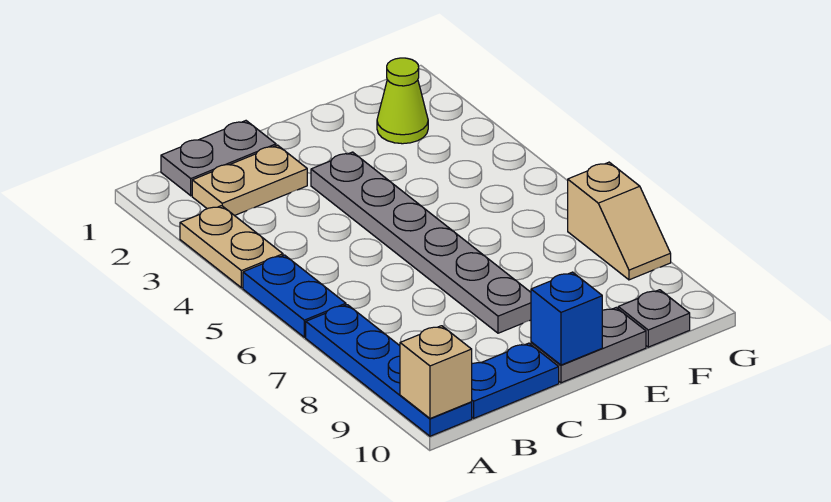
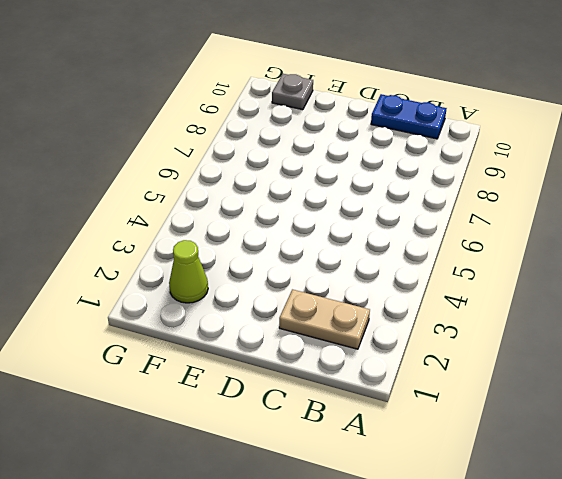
none -> tan plate A3:A4 level 1
none -> blue plate A5:A6 level 1
none -> blue plate A7:A10 level 1

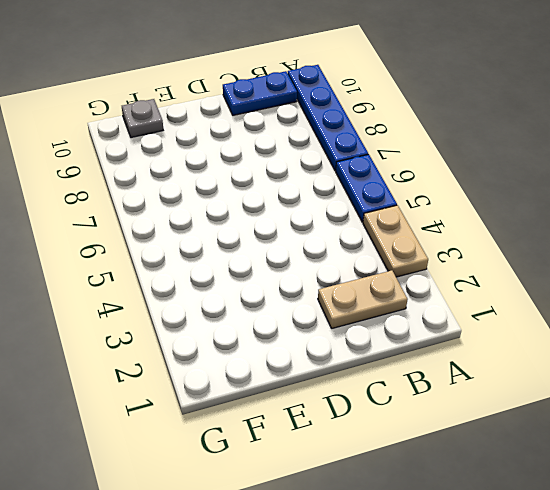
none -> grey plate B1:C1 level 1
none -> grey plate D3:D8 level 1
none -> grey plate D10:E10 level 1

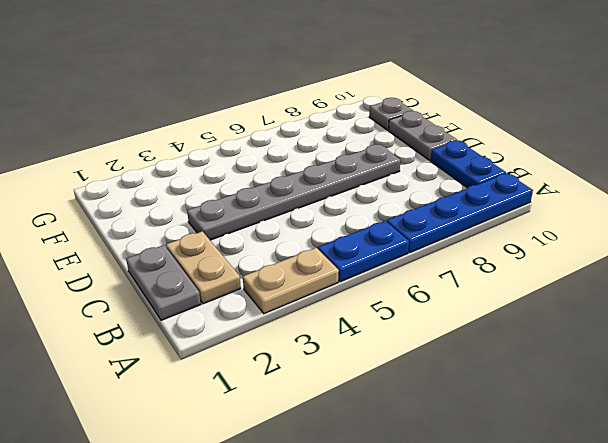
none -> lime cone F2 level 1
none -> tan slope G7:G8 level 1 top 7
none -> tan brick A10 level 2

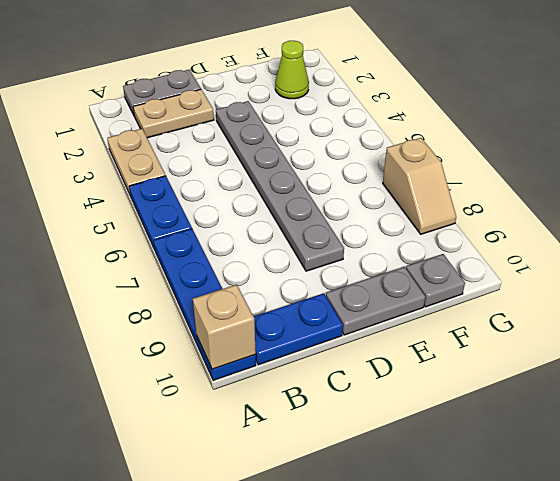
none -> blue brick D10 level 2

